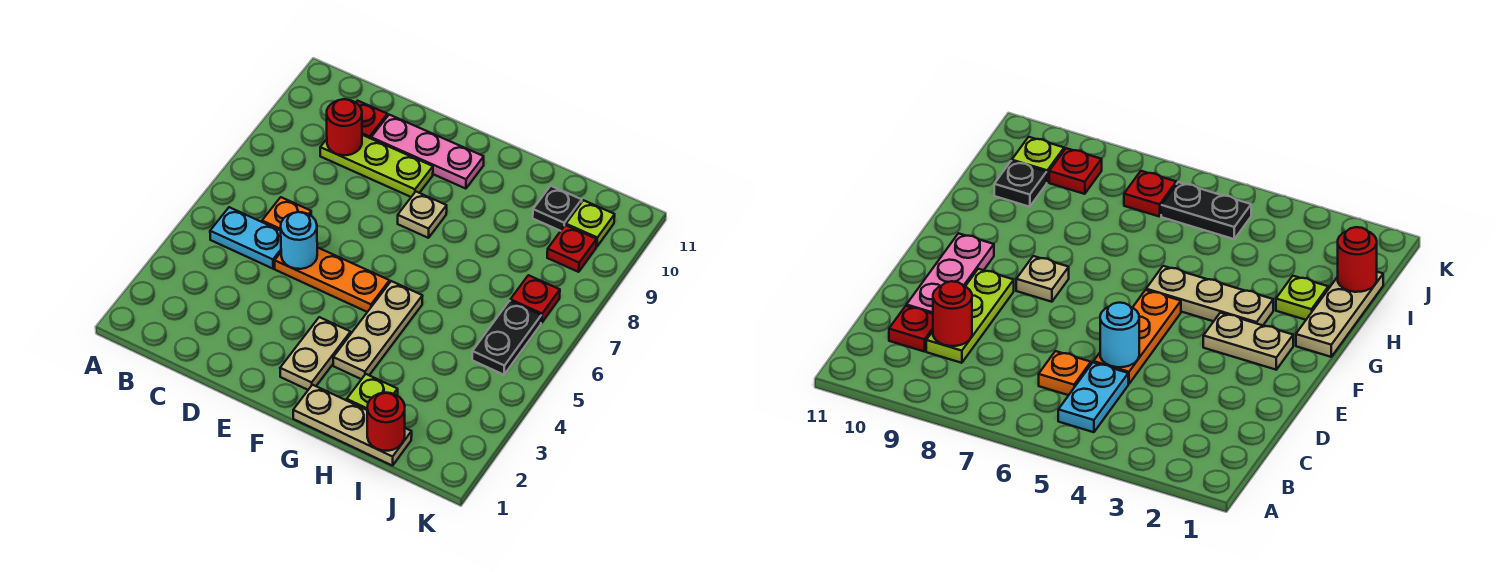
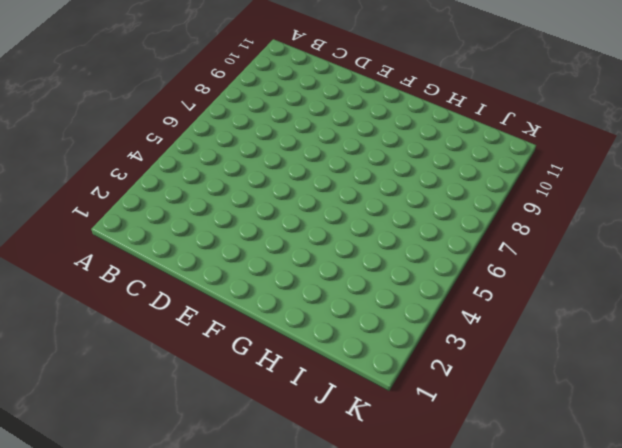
none -> cyan plate B5:C5 level 1
none -> orange plate C6 level 1
none -> lime plate C9:E9 level 1

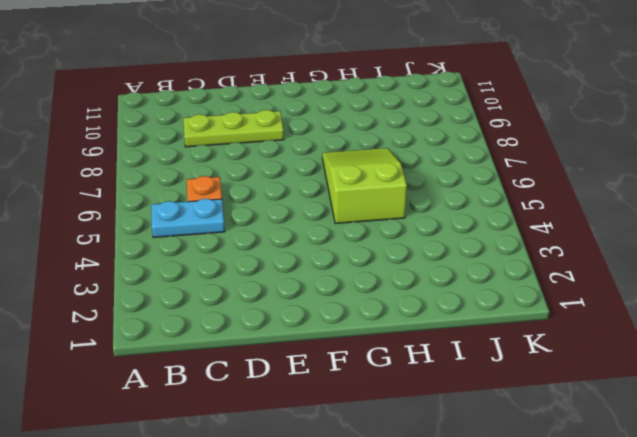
lime slope G5:H7 level 1 top 5 -> tan plate G3:G5 level 1
none -> red plate C10 level 1
none -> orange plate D5:F5 level 1
none -> pink plate D10:F10 level 1

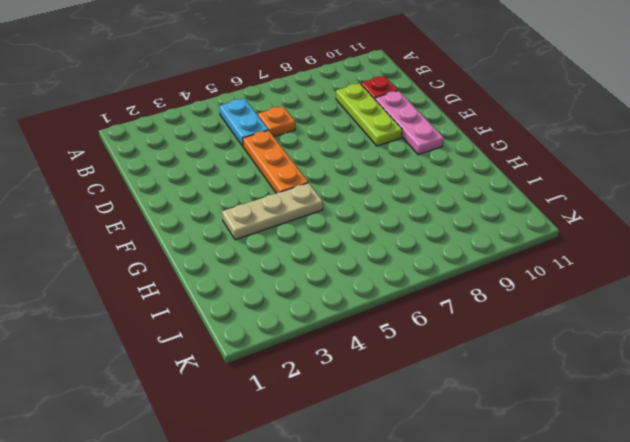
none -> tan plate F2:F3 level 1
none -> tan plate F8 level 1
none -> tan plate G1:I1 level 1

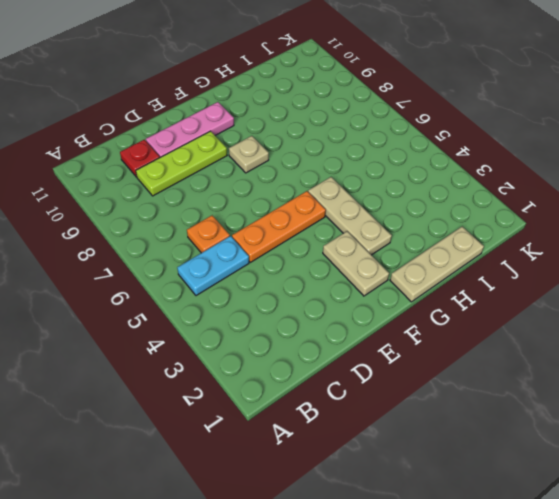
none -> lime plate H2 level 1
none -> black plate I10 level 1
none -> black plate J5:J6 level 1

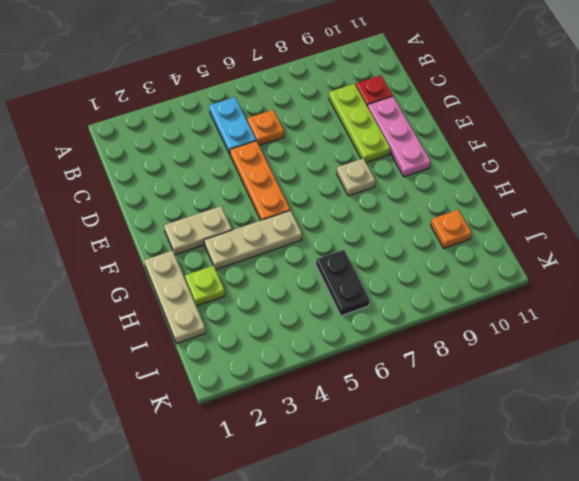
black plate I6:J6 level 1 -> black plate J5:J6 level 1
orange plate I10 level 1 -> black plate I10 level 1
none -> red plate J7 level 1
none -> red plate J9 level 1
none -> lime plate J10 level 1

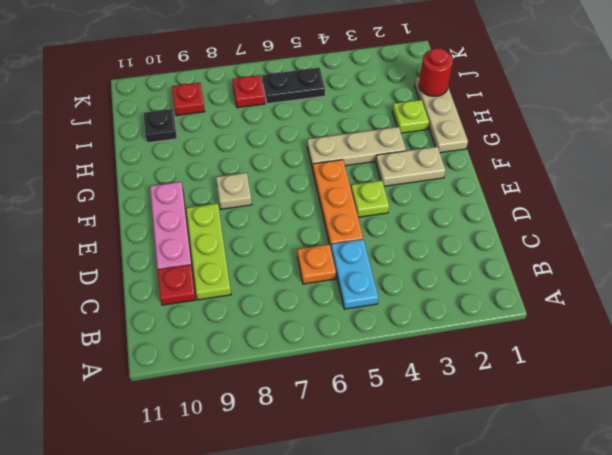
lime plate E4 level 1 -> lime plate J10 level 1
none -> red round brick C9 level 2
none -> cyan round brick D5 level 2

